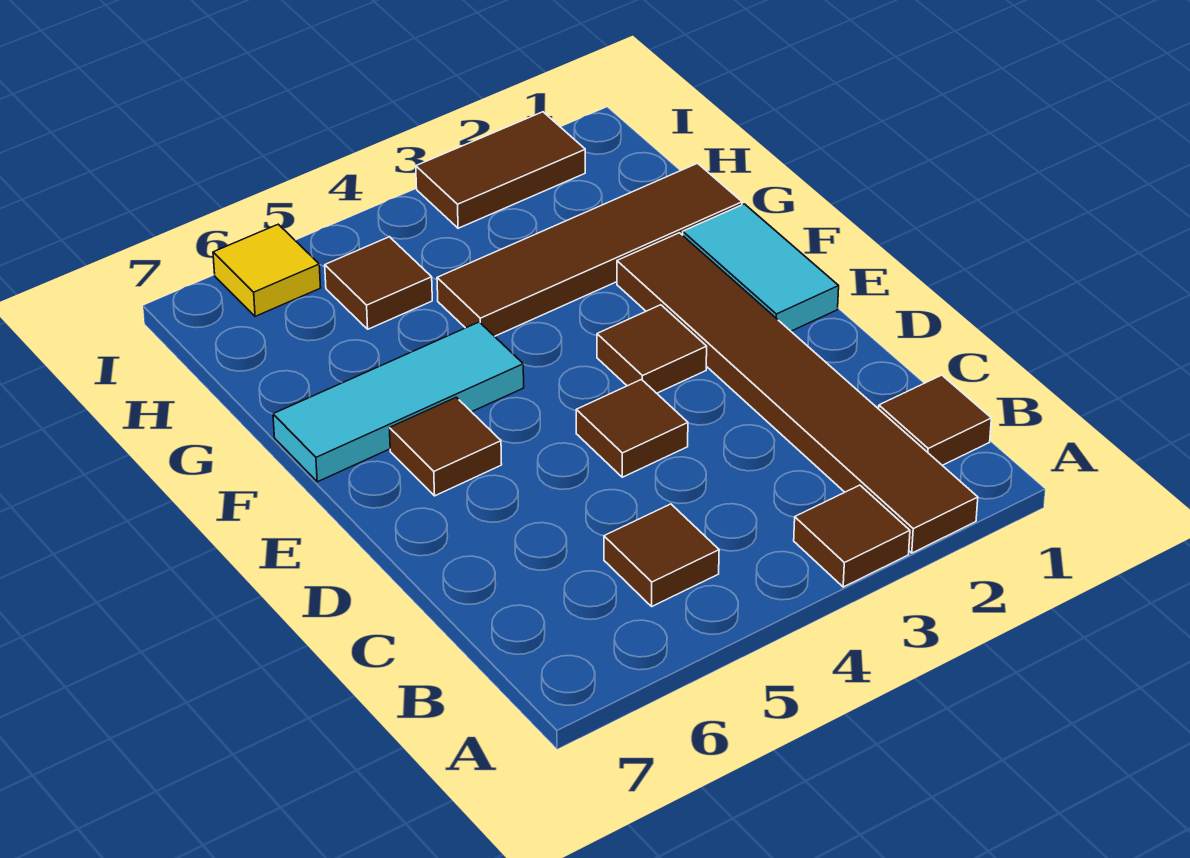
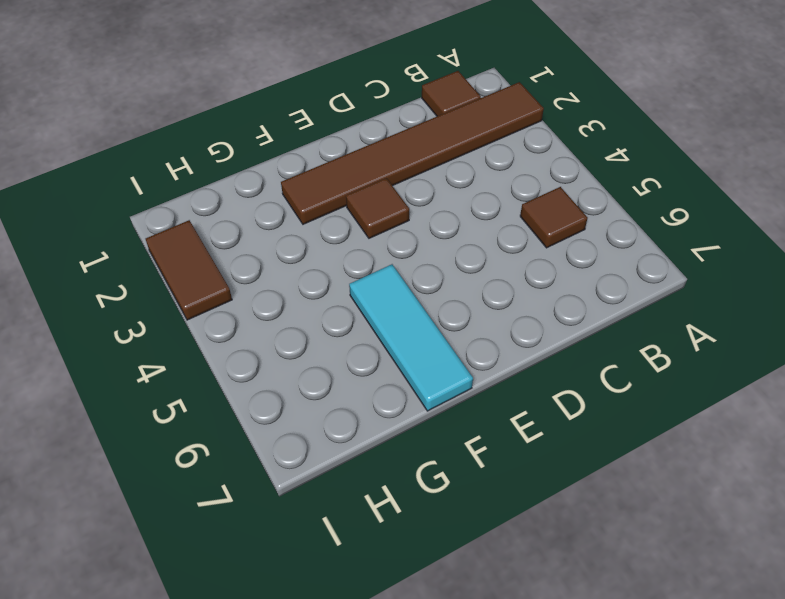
none -> brown tile A3 level 1
none -> brown tile D4 level 1
none -> cyan tile E1:F1 level 1

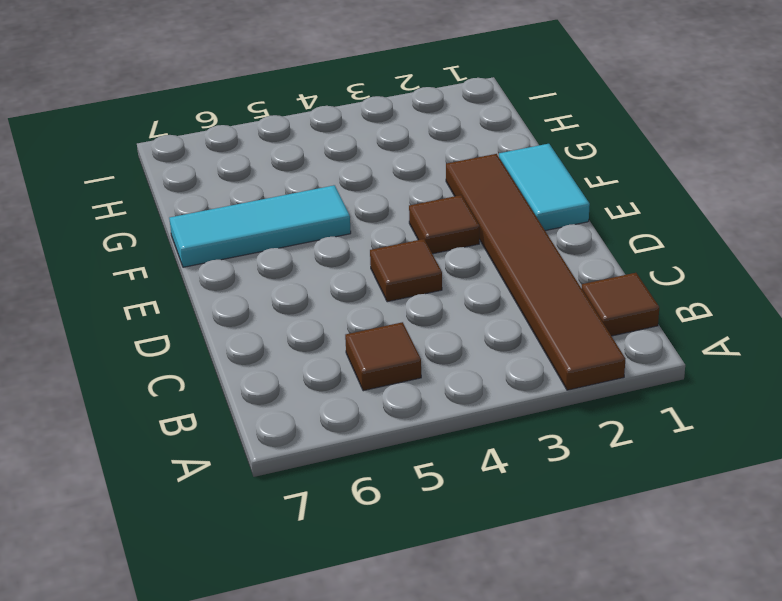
none -> brown tile A3 level 1
none -> brown tile E6 level 1
none -> brown tile G1:G4 level 1

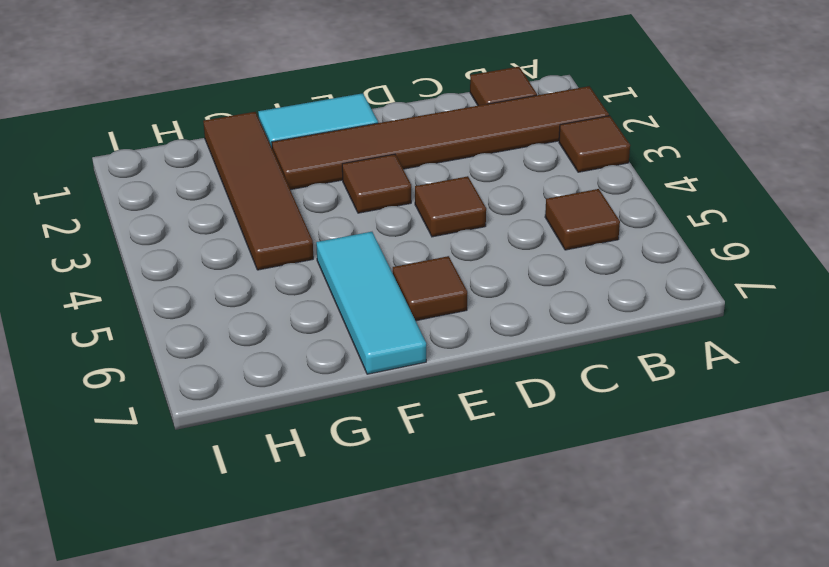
none -> brown tile H5 level 1
none -> brown tile I2:I3 level 1
none -> yellow tile I6 level 1

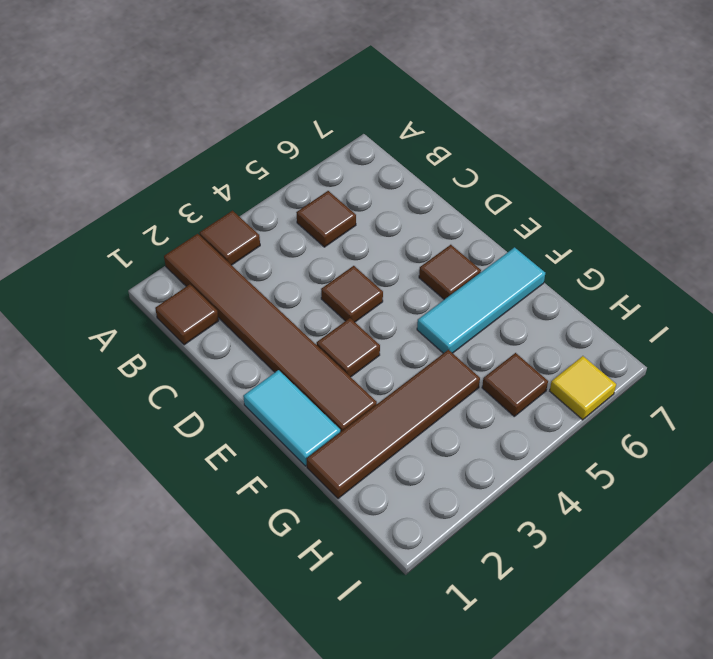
none -> brown tile I2:I3 level 1

